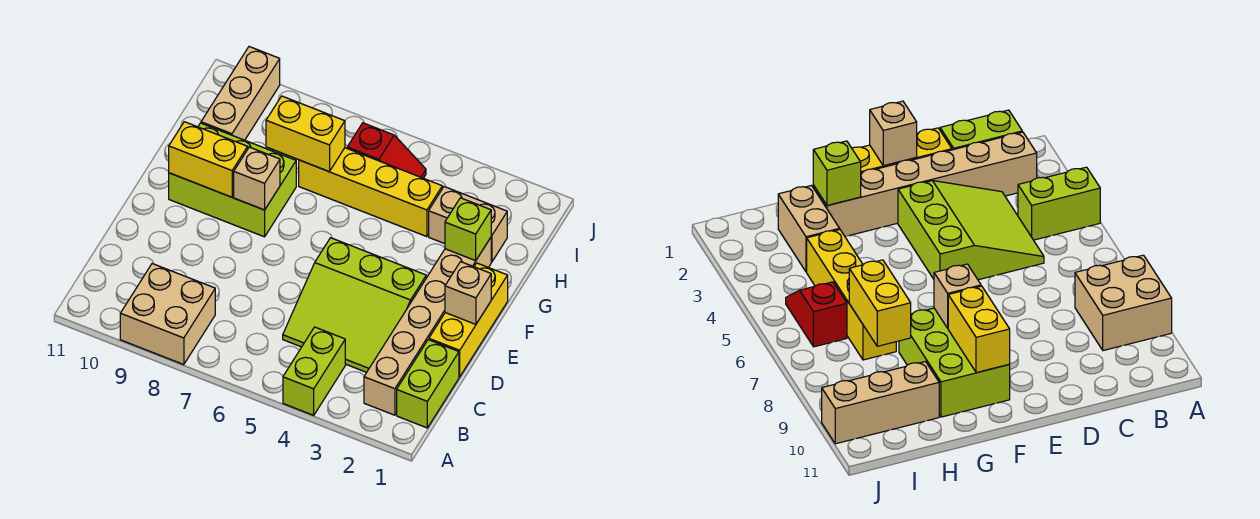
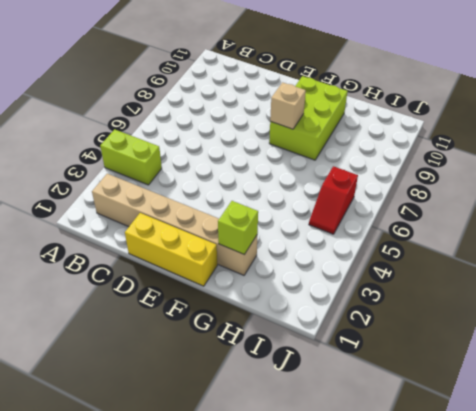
none -> tan brick A8:B9 level 1
none -> lime brick B1:C1 level 1
none -> lime slope C3:E5 level 1 top E

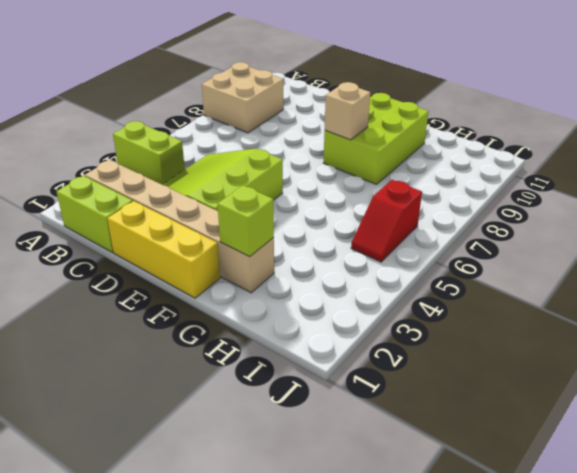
none -> tan brick H2:H3 level 1
none -> yellow brick H4:H7 level 1
none -> tan brick H10:J10 level 1

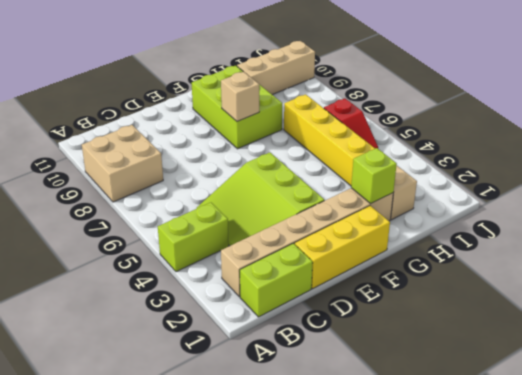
none -> tan brick E1 level 2
none -> yellow brick F9:F10 level 2
none -> yellow brick H7:H8 level 2

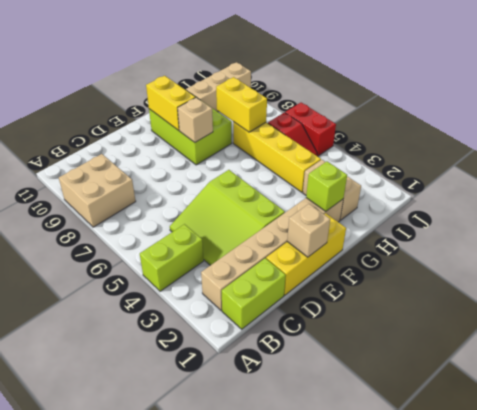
red brick J5:J6 level 1 -> none

